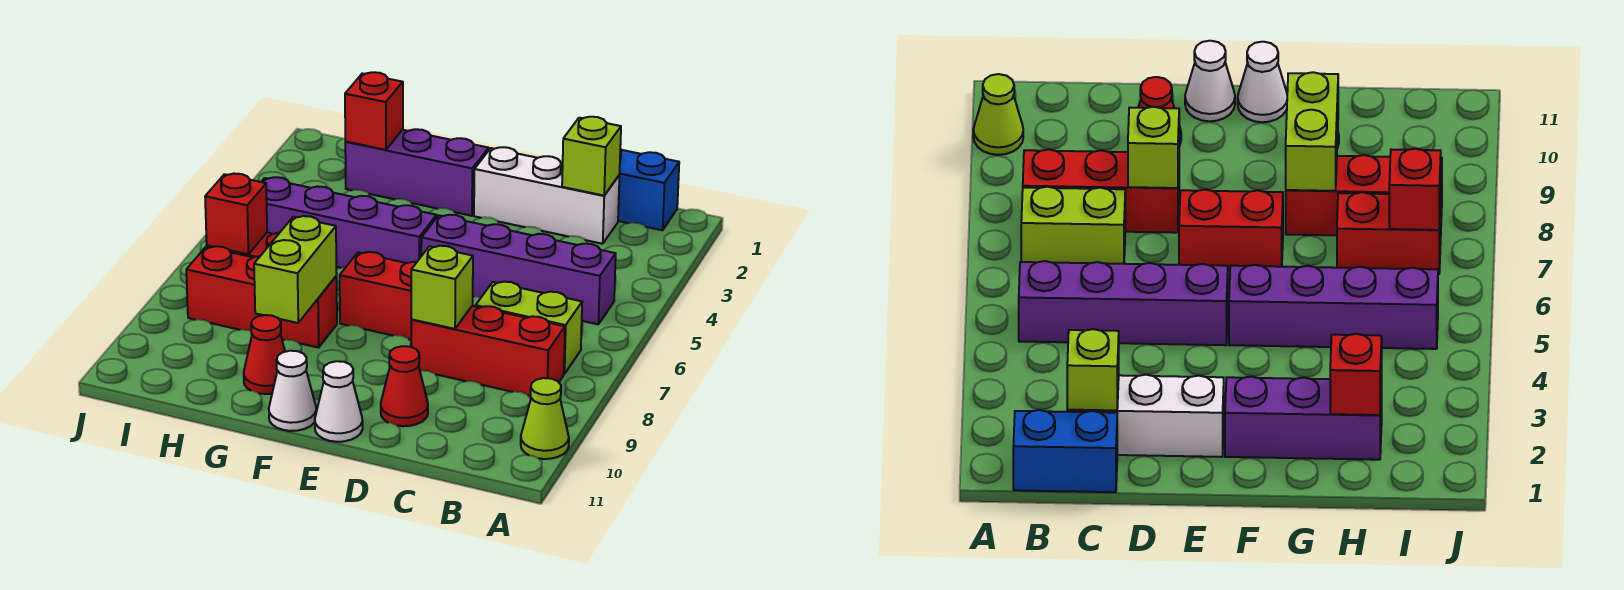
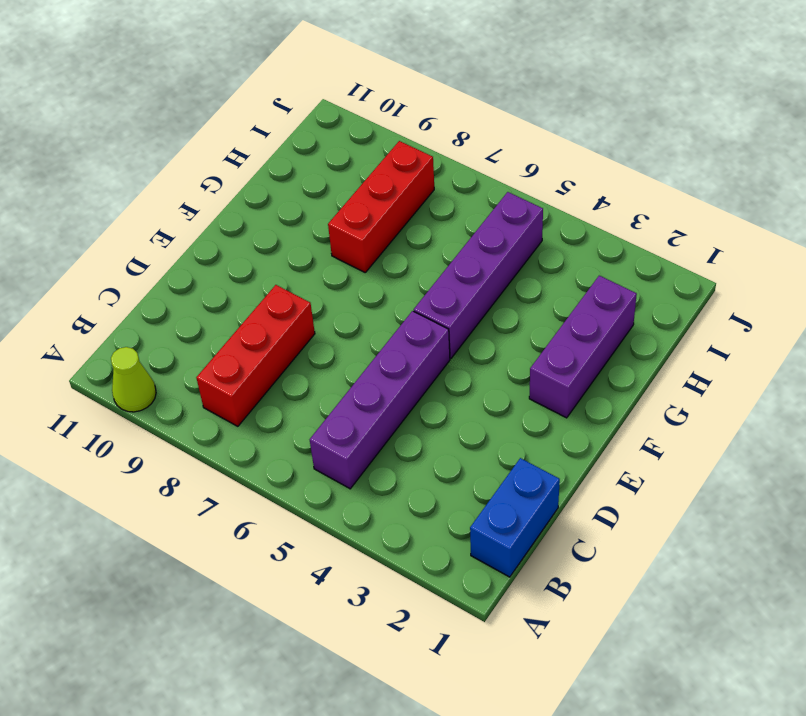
none -> lime brick B7:C7 level 1
none -> white brick C2:E2 level 1
none -> red cone D10 level 1

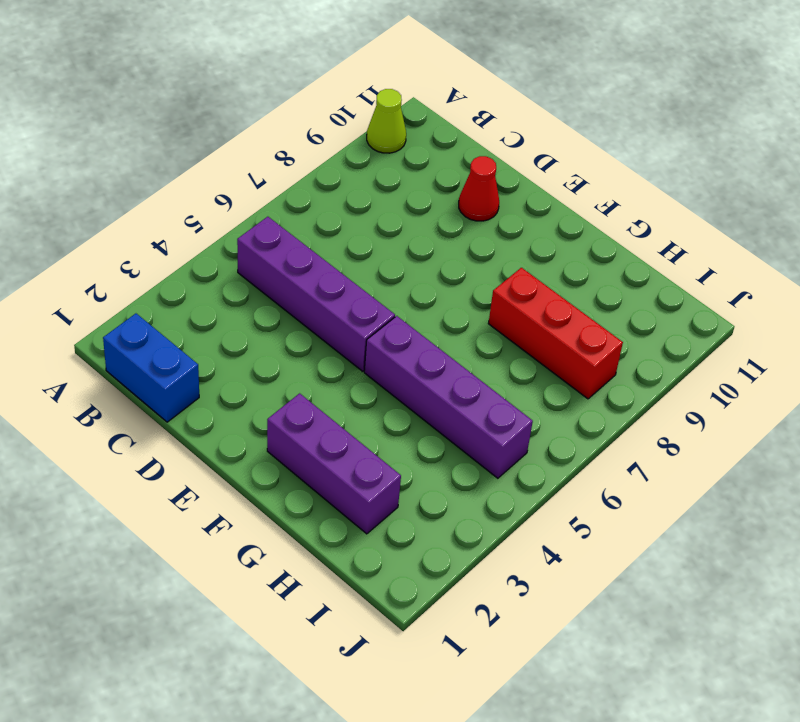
none -> lime brick B7:C7 level 1
none -> red brick B8:D8 level 1
none -> white brick C2:E2 level 1

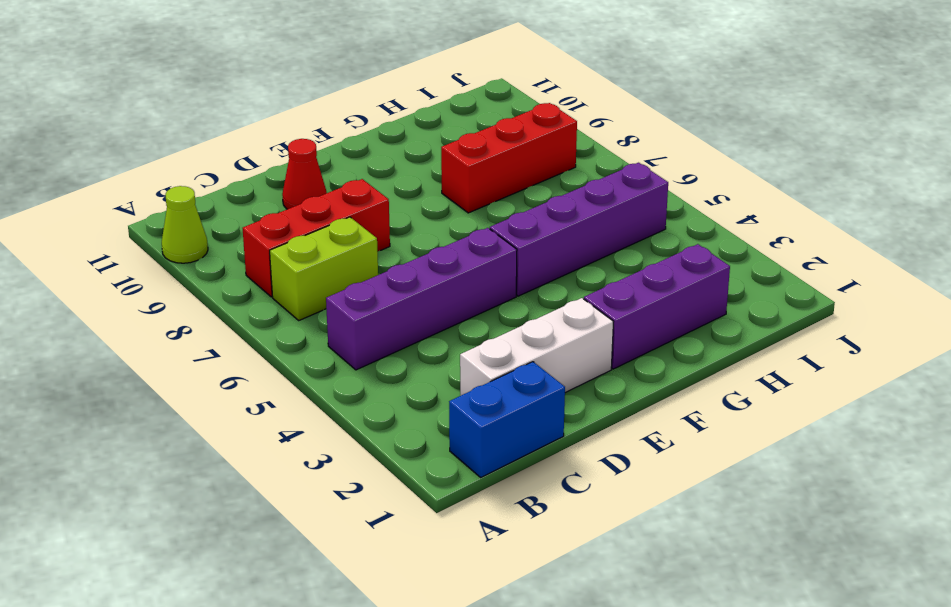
none -> red brick E7:F7 level 1
none -> white cone E11 level 1
none -> white cone F11 level 1

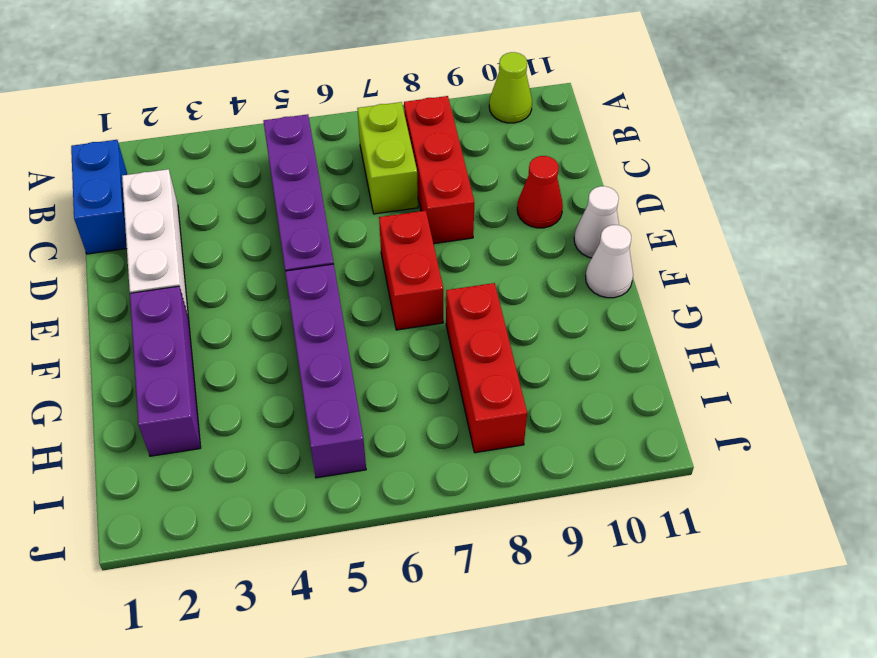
none -> red cone G10 level 1
none -> red brick H7:I7 level 1
none -> lime brick C2 level 2

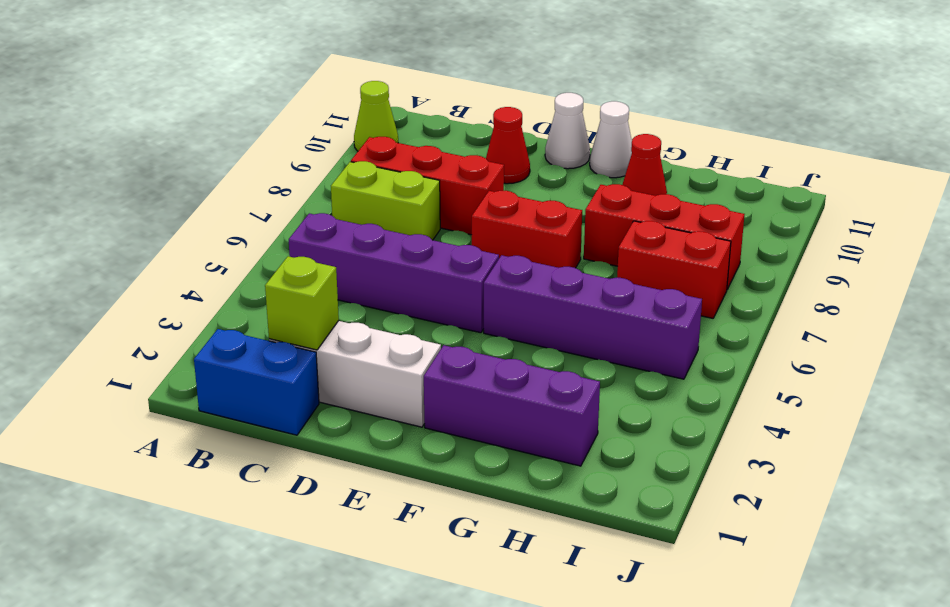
none -> lime brick D8 level 2
none -> lime brick G8:G9 level 2
none -> red brick H2 level 2

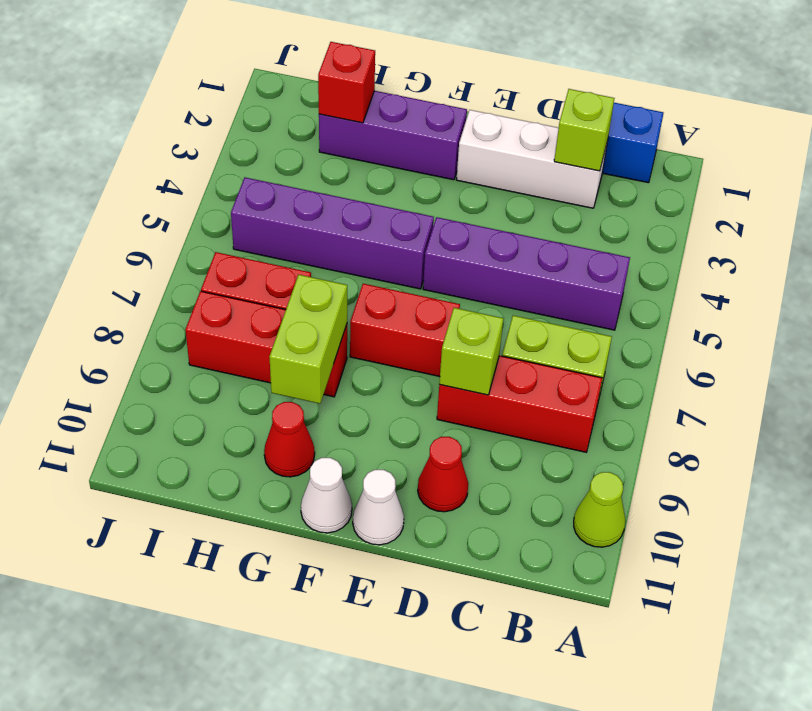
none -> red brick I7 level 2

